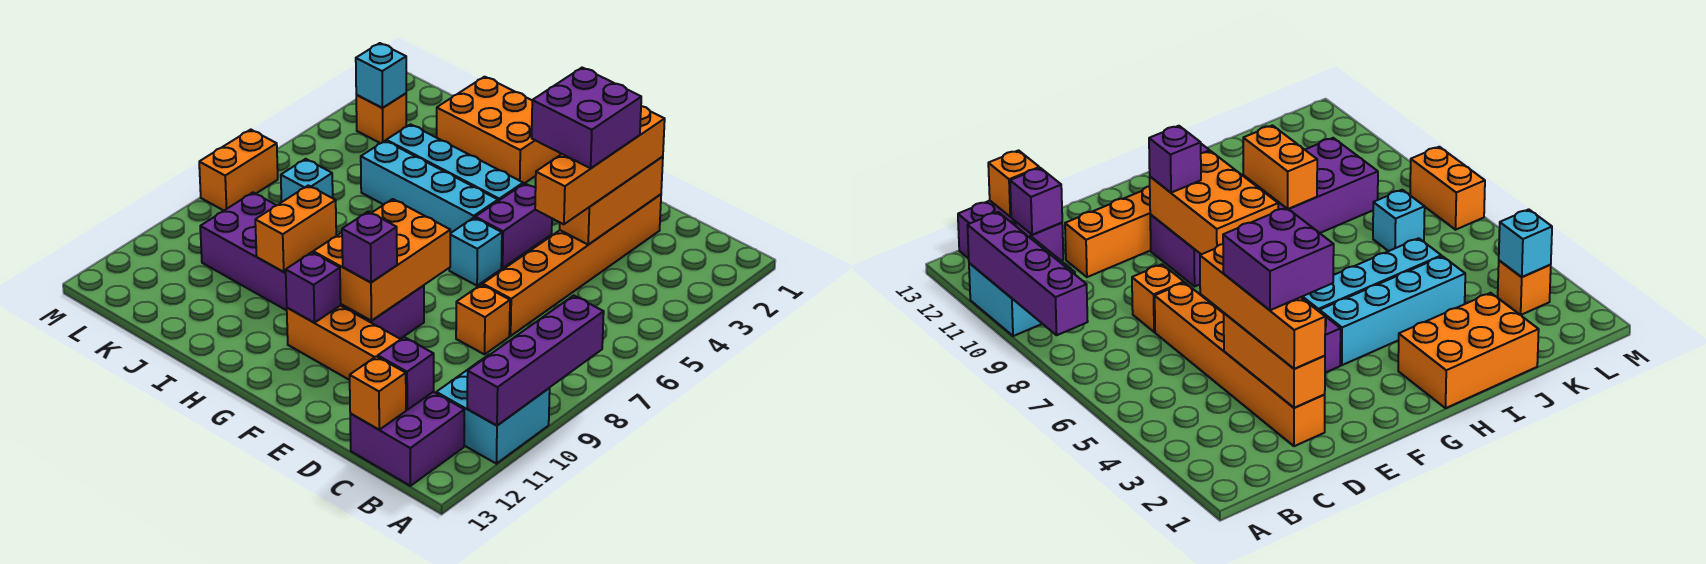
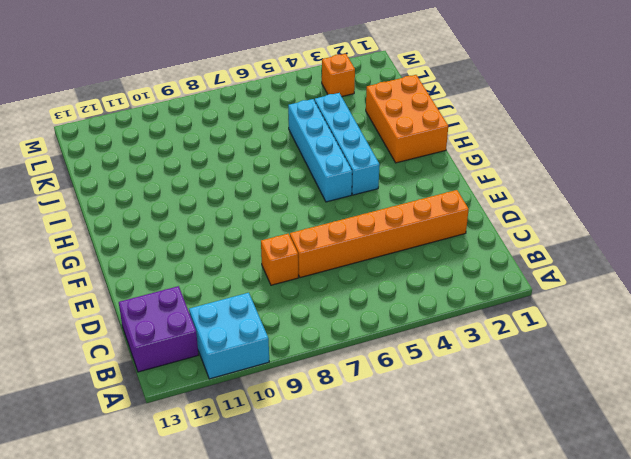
none -> orange brick D11:G11 level 1
none -> purple brick F4:F5 level 1
none -> cyan brick F6 level 1

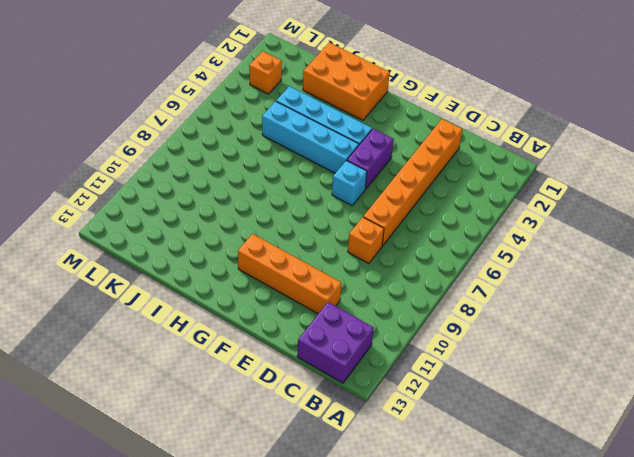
none -> cyan brick A10:B11 level 1
none -> purple brick F9:K10 level 1
none -> cyan brick K7 level 1

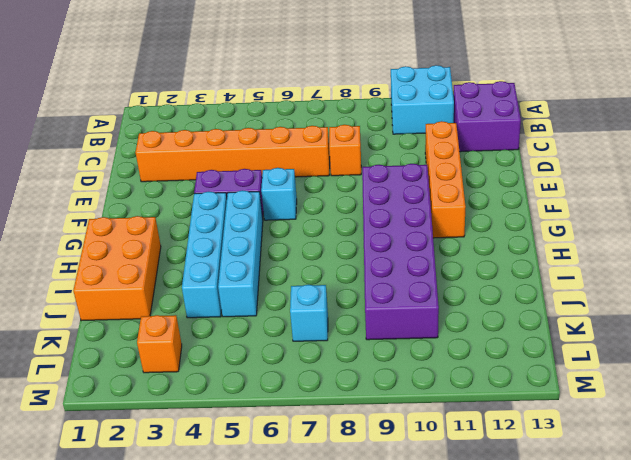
none -> orange brick M7:M8 level 1
none -> purple brick A8:A11 level 2
none -> purple brick C12 level 2

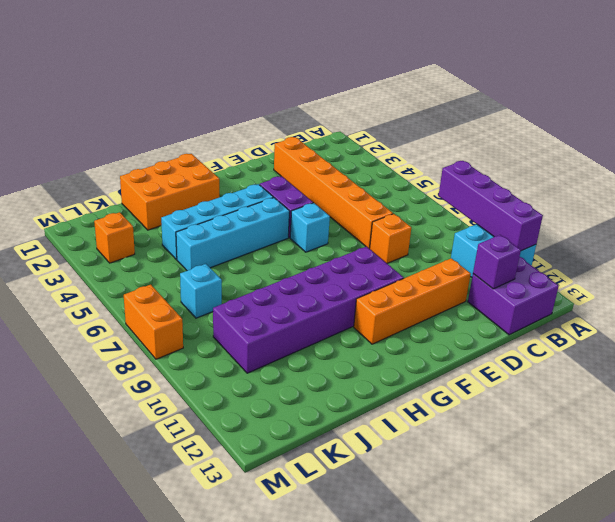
none -> orange brick C13 level 2
none -> orange brick D2:D4 level 2
none -> orange brick F8:G10 level 2

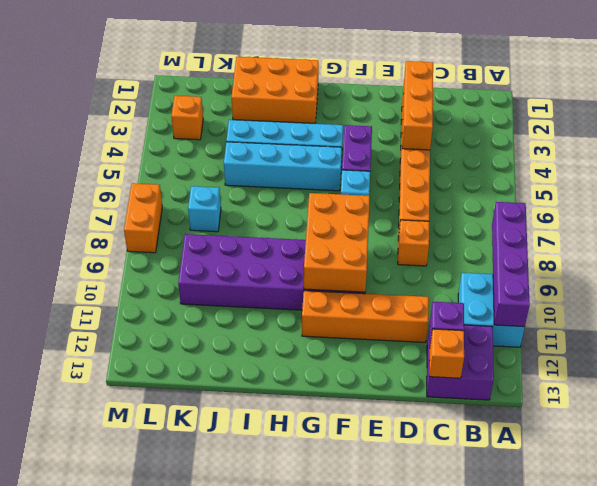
none -> purple brick G11 level 2
none -> orange brick I9:I10 level 2
none -> cyan brick L3 level 2

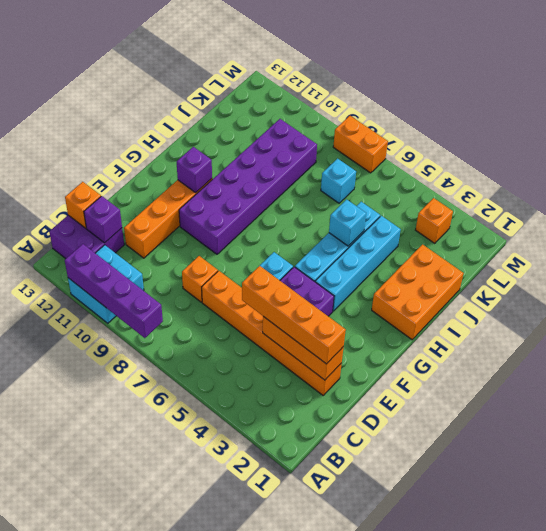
cyan brick I5 level 2 -> cyan brick L3 level 2
none -> orange brick F8:G10 level 2
none -> orange brick I9:I10 level 2
none -> purple brick F10 level 3

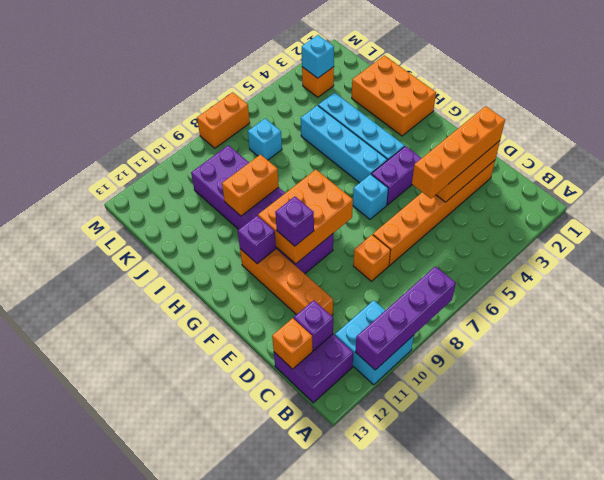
none -> purple brick D3:E4 level 4

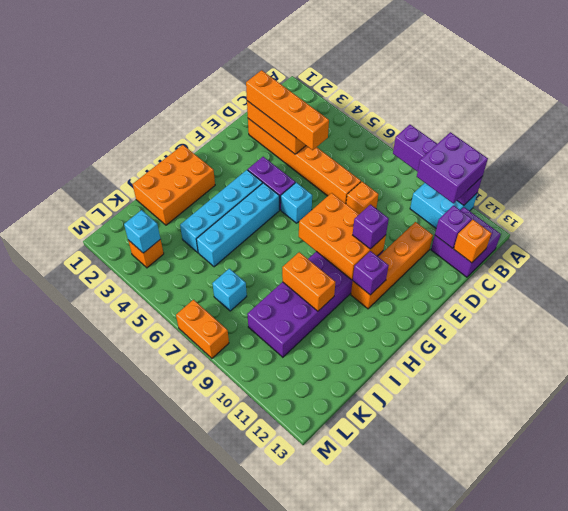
purple brick A10:B11 level 3 -> purple brick D3:E4 level 4

